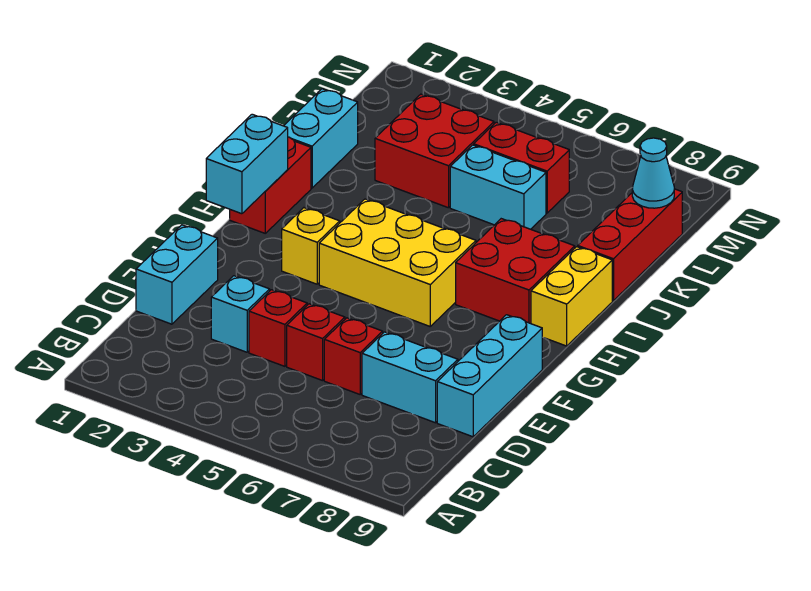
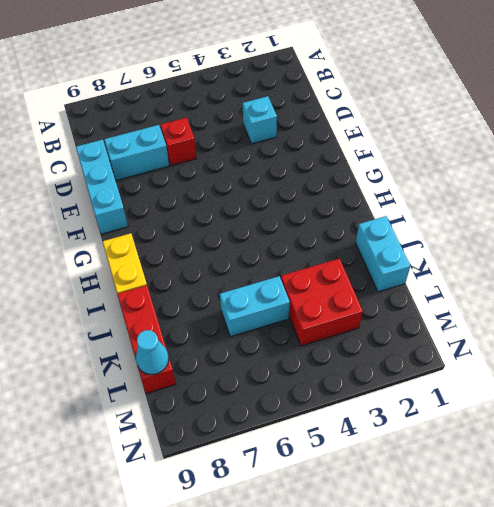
none -> cyan brick D1:E1 level 1
none -> red brick D4 level 1
none -> red brick D5 level 1

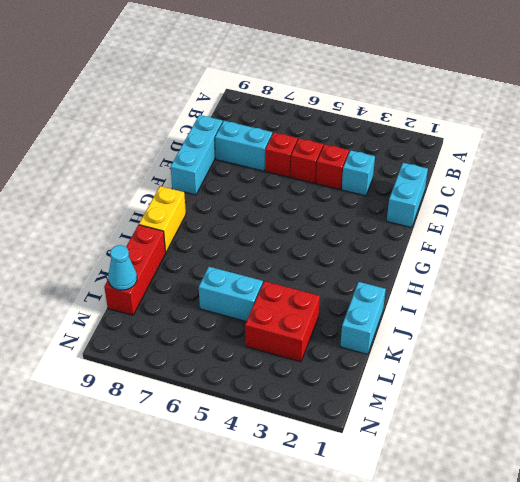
none -> yellow brick G3 level 1
none -> yellow brick G4:H6 level 1
none -> red brick H1:I1 level 1

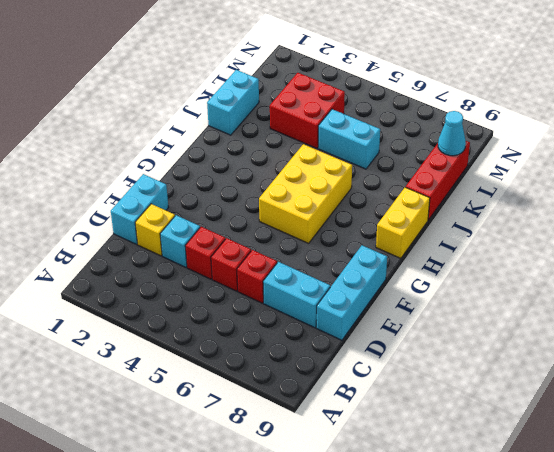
yellow brick D2 level 1 -> yellow brick G3 level 1
yellow brick G5:I6 level 1 -> yellow brick G4:H6 level 1
none -> red brick H1:I1 level 1
none -> red brick H7:I8 level 1
none -> red brick L5:L6 level 1

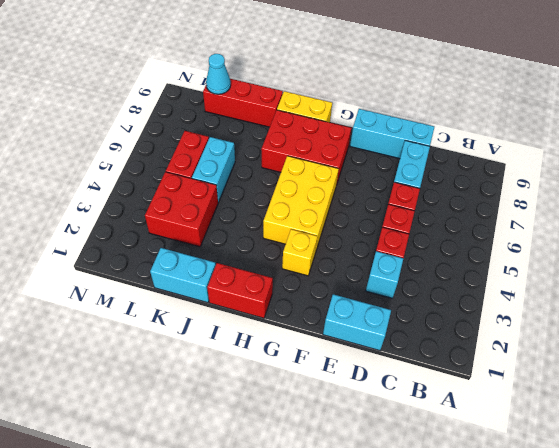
red brick G7:I8 level 1 -> red brick H7:I8 level 1
none -> cyan brick G1:H1 level 2

